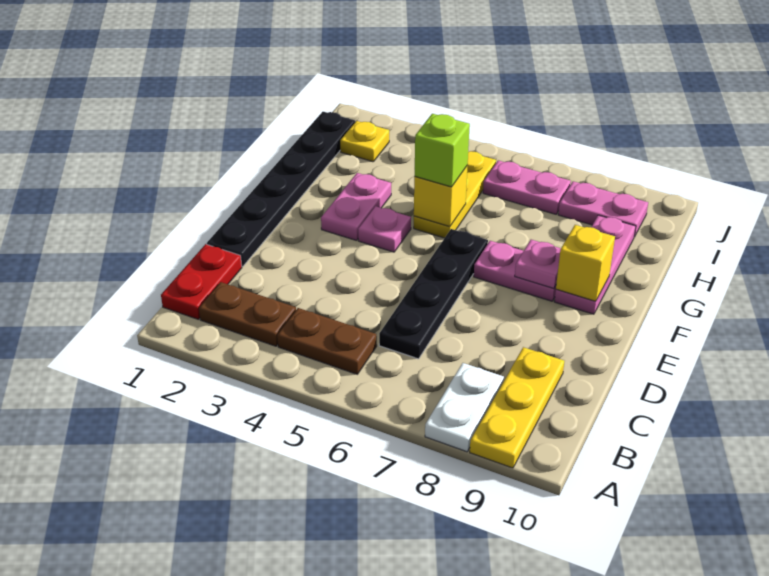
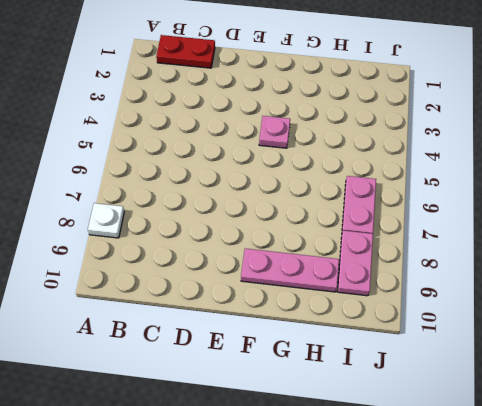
white plate A8 level 1 -> white plate A8:B8 level 1
none -> yellow plate A9:C9 level 1
none -> brown plate B2:B3 level 1
none -> brown plate B4:B5 level 1

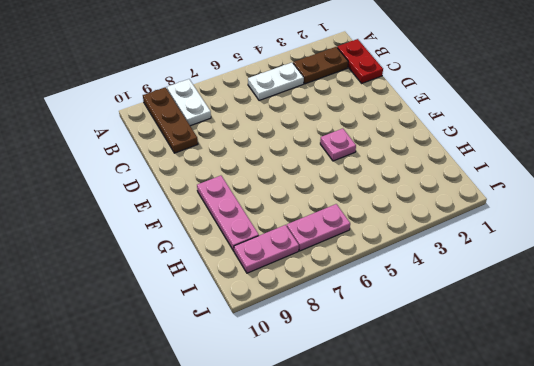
brown plate A9:C9 level 1 -> yellow plate A9:C9 level 1
white plate B4:B5 level 1 -> brown plate B4:B5 level 1
none -> black plate C6:F6 level 1
none -> black plate D1:I1 level 1
none -> pink plate F3:G3 level 1

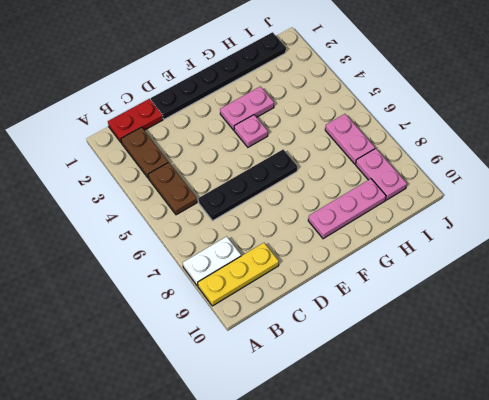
none -> pink plate F7:F8 level 1
none -> yellow plate G5:I5 level 1
none -> yellow plate I2 level 1

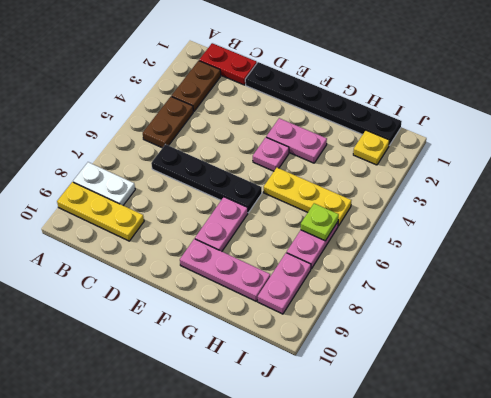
lime plate I6 level 2 -> none
none -> pink plate F8 level 2
none -> yellow brick F9 level 2
none -> yellow brick G5 level 2

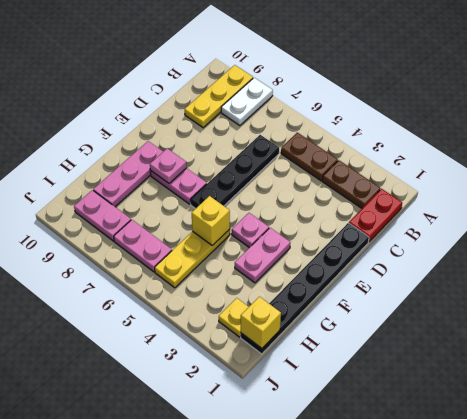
yellow brick I1 level 2 -> yellow brick F9 level 2
none -> lime brick G5 level 3

